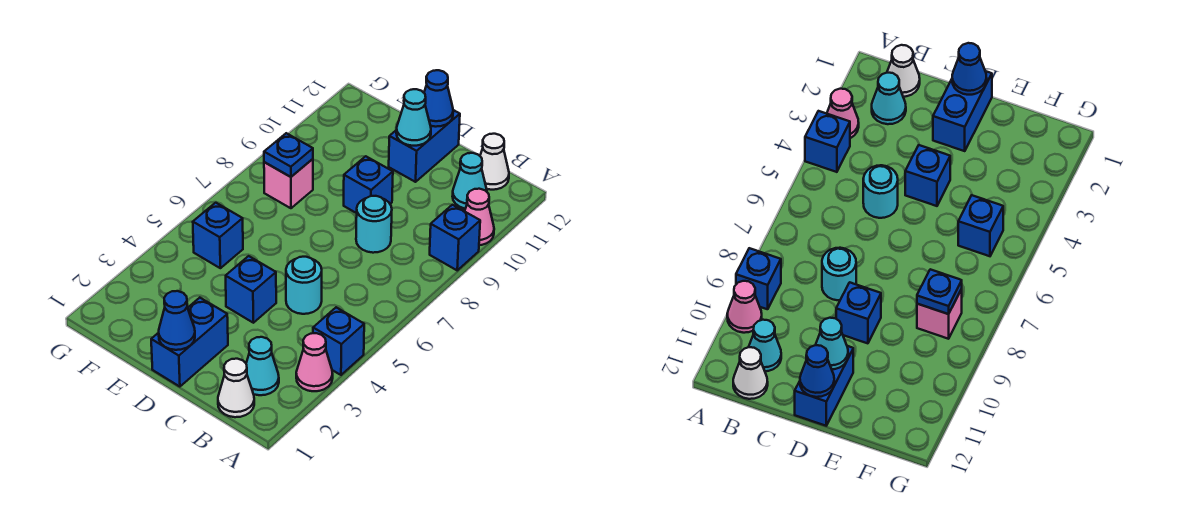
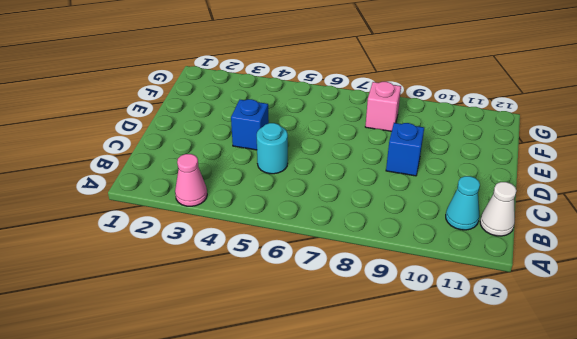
none -> blue brick A4 level 1
none -> blue brick A9 level 1
none -> pink cone A10 level 1

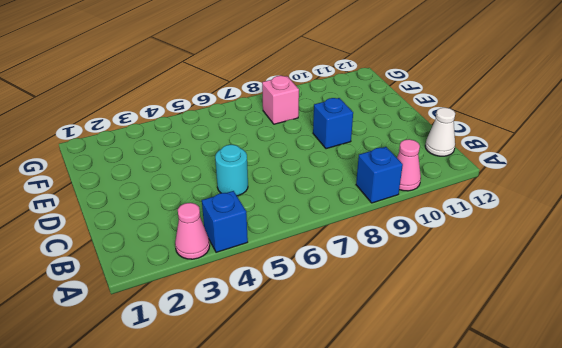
none -> white cone B1 level 1
none -> cyan cone B2 level 1
none -> cyan cone B11 level 1

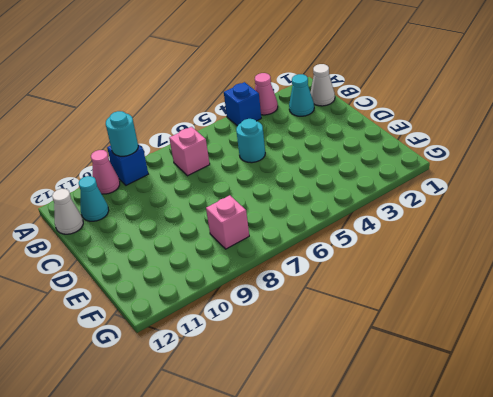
cyan round brick A9 level 2 -> cyan round brick C8 level 1
pink brick B7 level 1 -> none
none -> blue brick D1:D2 level 1
none -> blue brick D4 level 1
none -> blue brick D9 level 1

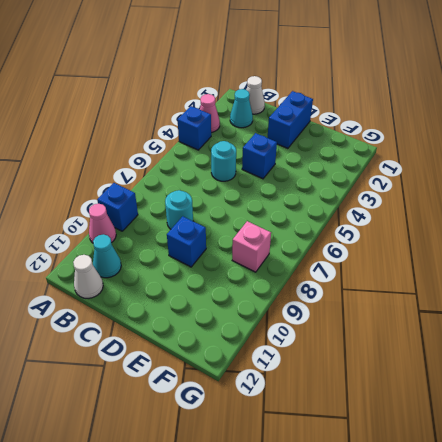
none -> blue brick D11:D12 level 1
none -> blue brick F5 level 1
none -> blue cone D1 level 2

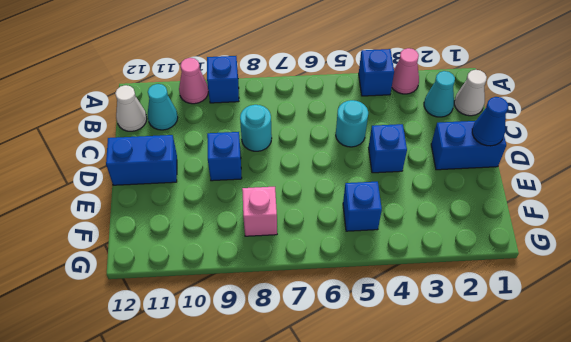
none -> cyan cone D11 level 2
none -> blue cone D12 level 2
none -> blue plate F8 level 2

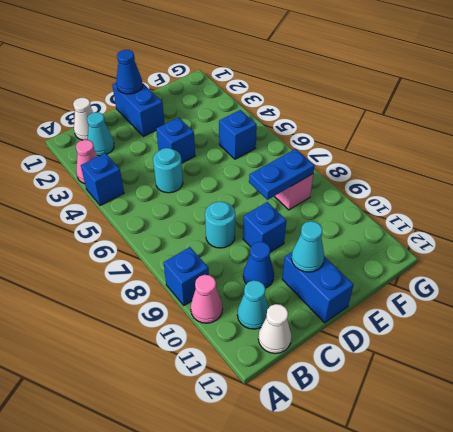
blue cone C10 level 1 -> blue cone D12 level 2
blue plate E8:F8 level 2 -> blue plate F8 level 2

